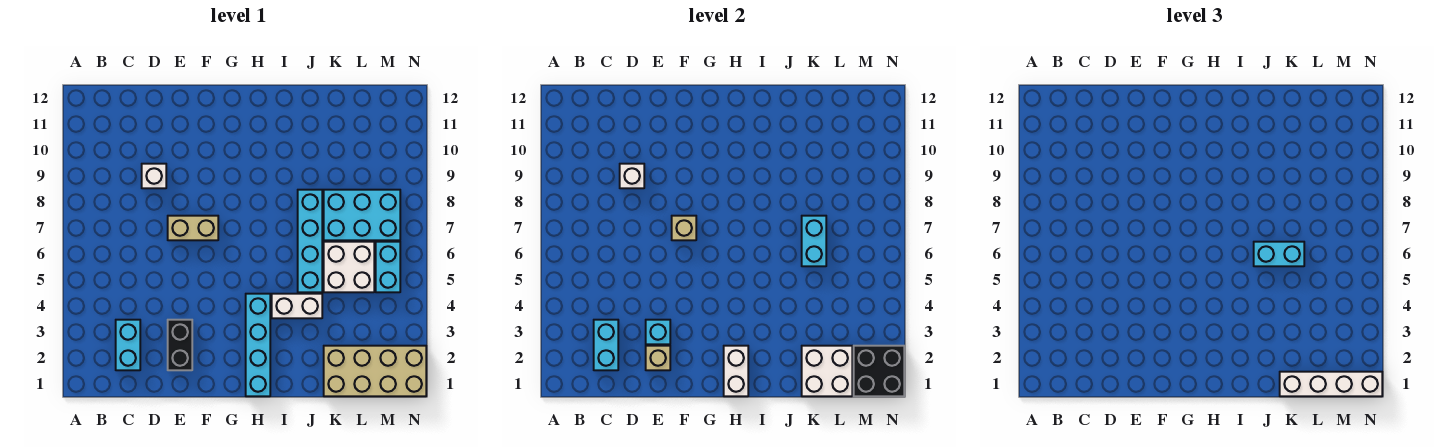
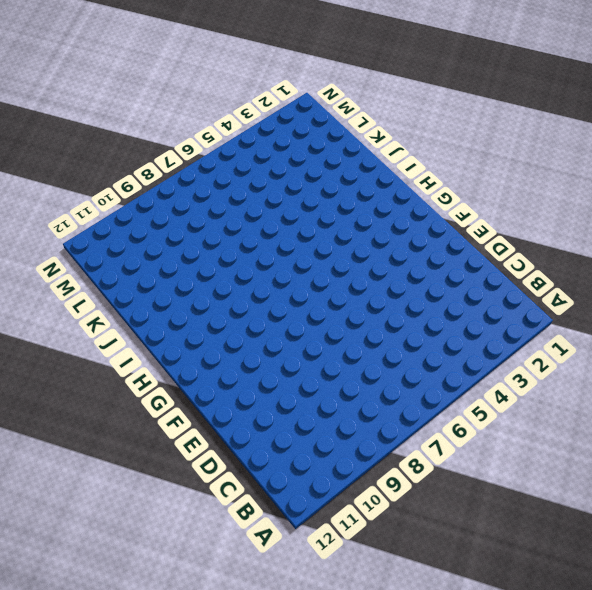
none -> cyan brick C2:C3 level 1
none -> white brick D9 level 1
none -> black brick E2:E3 level 1

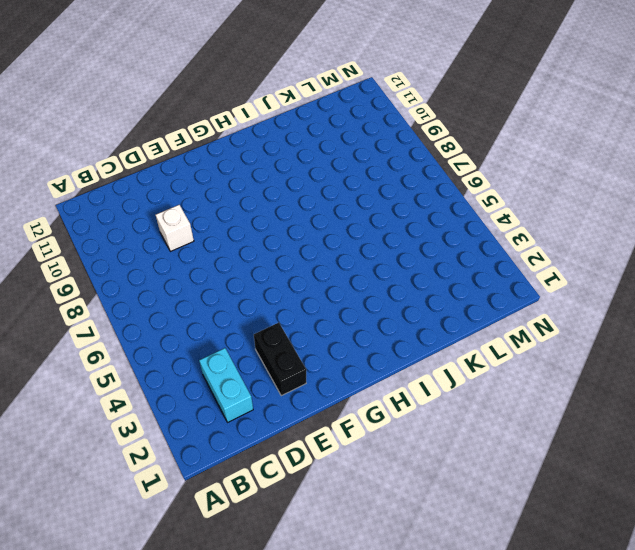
none -> tan brick E7:F7 level 1
none -> cyan brick H1:H4 level 1
none -> white brick I4:J4 level 1

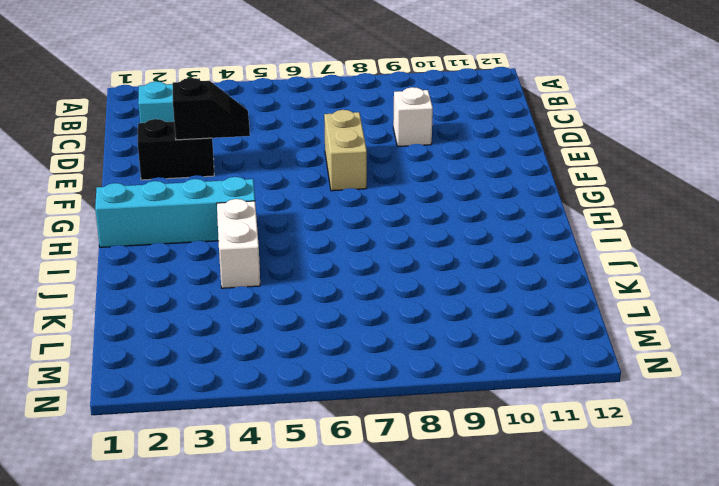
black slope E3:E4 level 2 top 3 -> cyan brick E3 level 2
none -> cyan brick J5:J8 level 1
none -> tan brick K1:N2 level 1
none -> white brick K5:L6 level 1

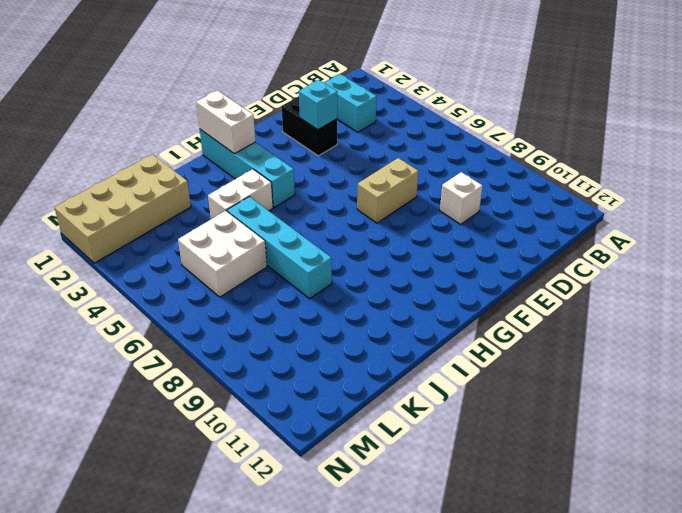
none -> cyan brick K7:M8 level 1
none -> cyan brick M5:M6 level 1
none -> cyan brick C2:C3 level 2

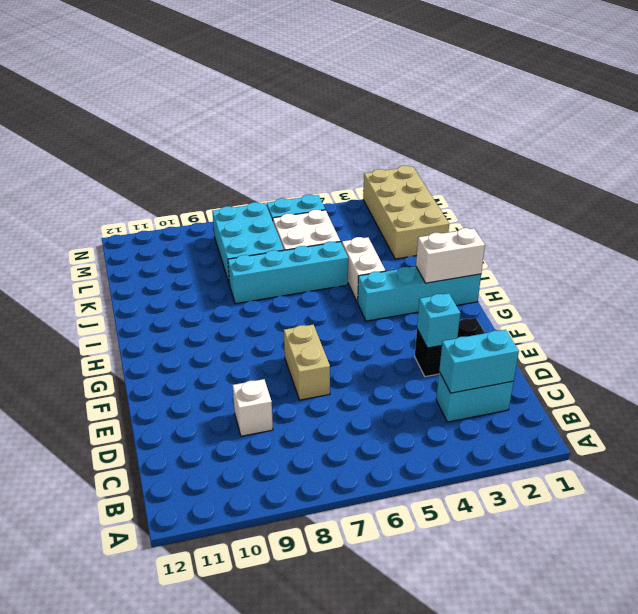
none -> white brick D9 level 2
none -> tan brick E2 level 2
none -> tan brick F7 level 2

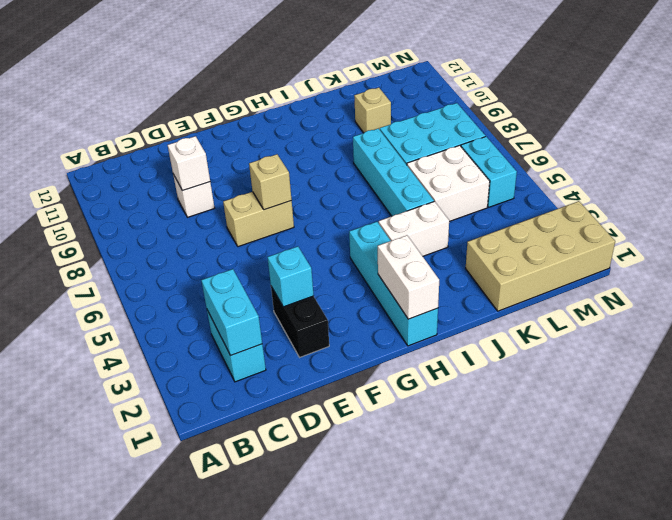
tan brick K10 level 1 -> tan brick E2 level 2
none -> white brick K1:L2 level 2
none -> cyan brick K6:K7 level 2
none -> black brick M1:N2 level 2

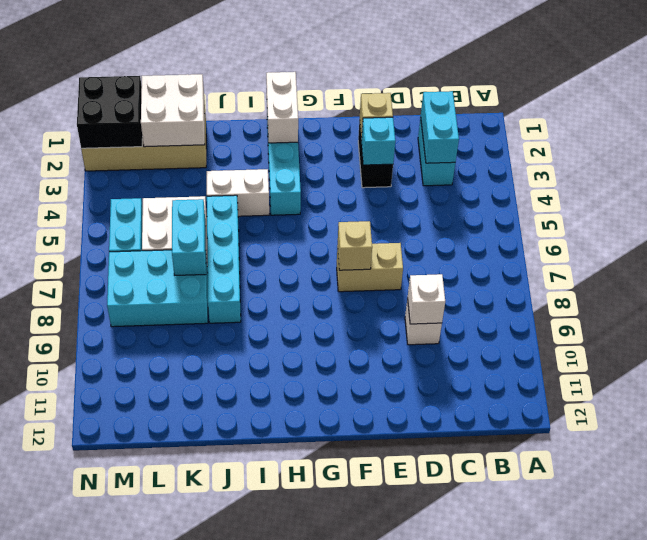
none -> cyan brick J6:K6 level 3
none -> white brick K1:N1 level 3

